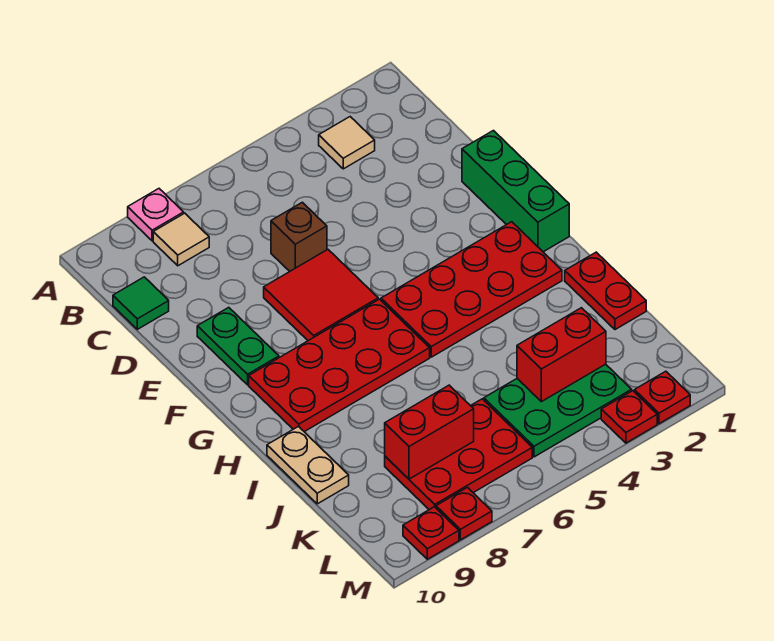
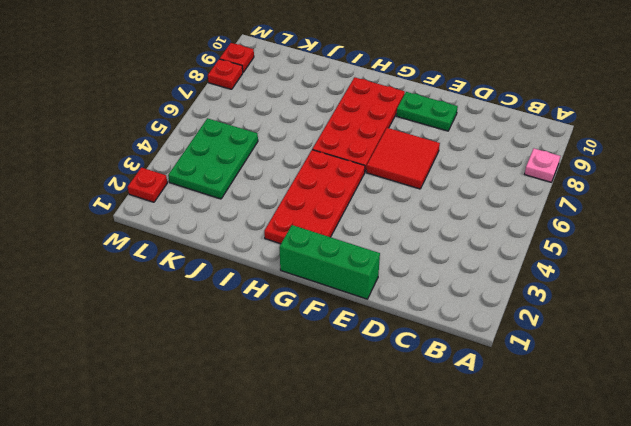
none -> tan tile B3 level 1
none -> tan tile B8 level 1
none -> green tile C10 level 1

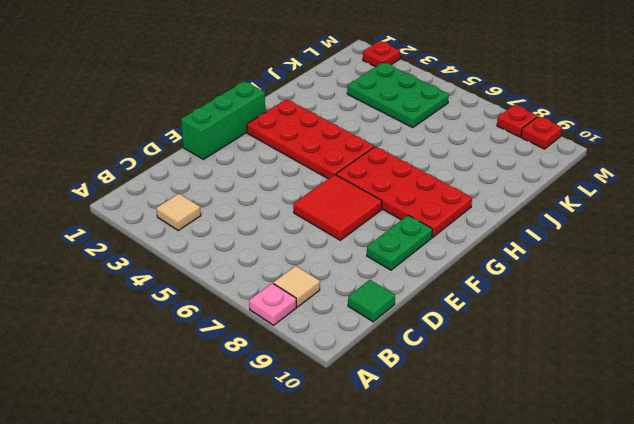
none -> brown brick D6 level 1
none -> red plate I1:J1 level 1
none -> tan plate I10:J10 level 1

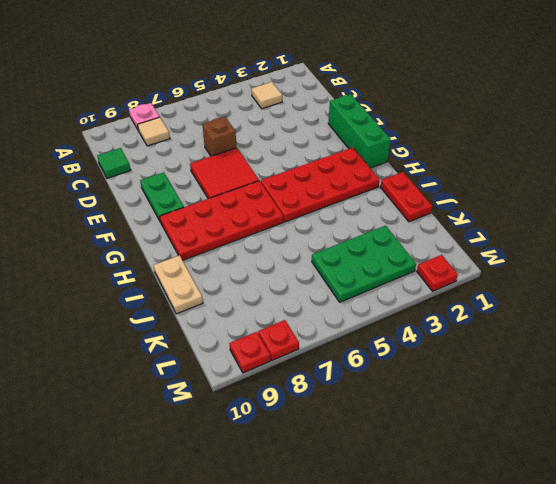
none -> red plate K6:L8 level 1
none -> red plate M3 level 1
none -> red brick K3:K4 level 2

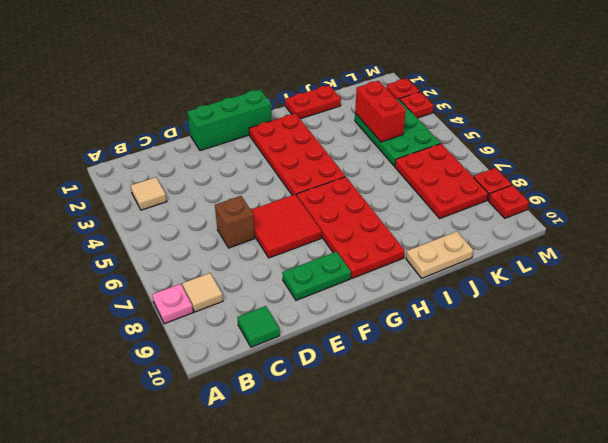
none -> red brick K7:K8 level 2

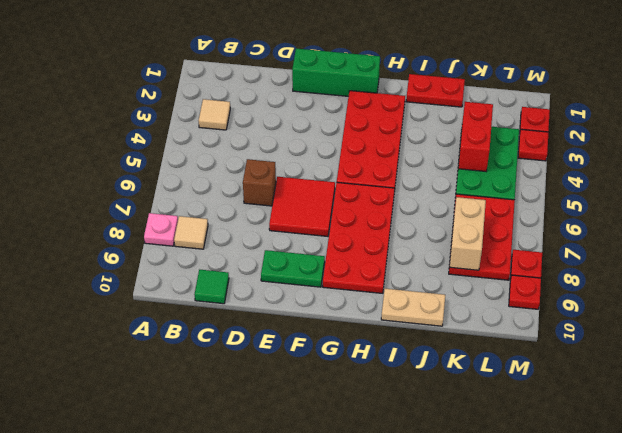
tan brick K7:K8 level 2 -> red brick K7:K8 level 2

